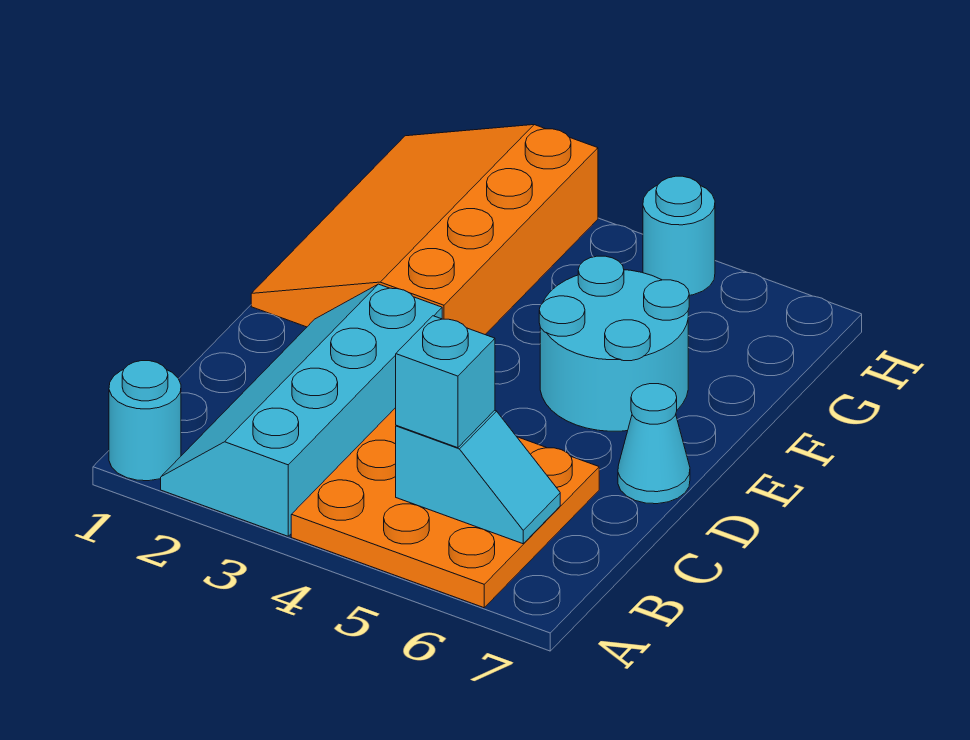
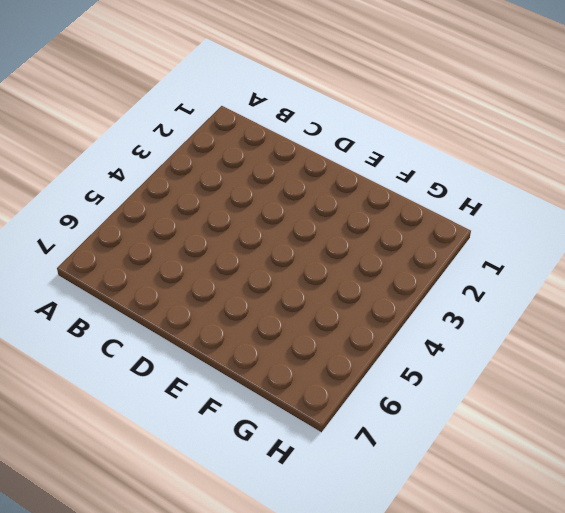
none -> cyan round brick A1 level 1
none -> cyan slope A2:D3 level 1 top 3

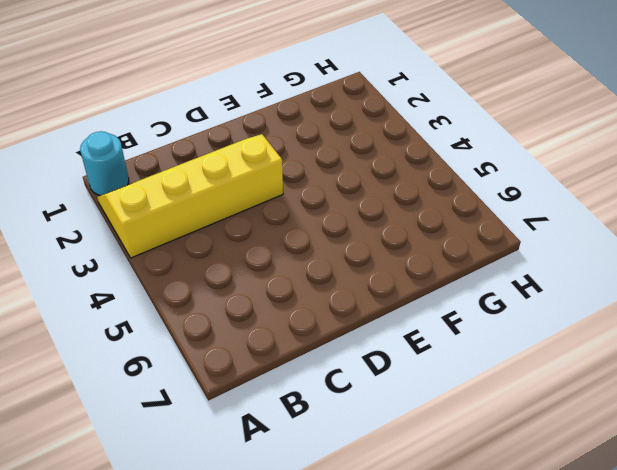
yellow slope A2:D3 level 1 top 3 -> cyan slope A2:D3 level 1 top 3
none -> orange plate A4:C6 level 1
none -> cyan cone D7 level 1

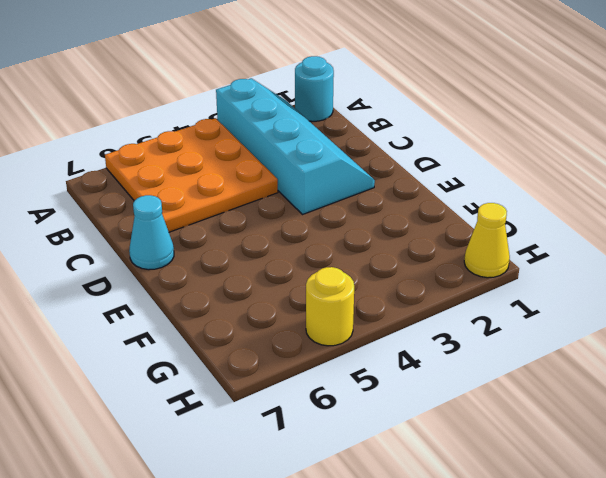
yellow cone H1 level 1 -> orange slope E1:H3 level 1 top 3
yellow round brick H5 level 1 -> cyan round brick H5 level 1
none -> cyan round brick E5:F6 level 1
none -> cyan slope B5:B6 level 2 top 5

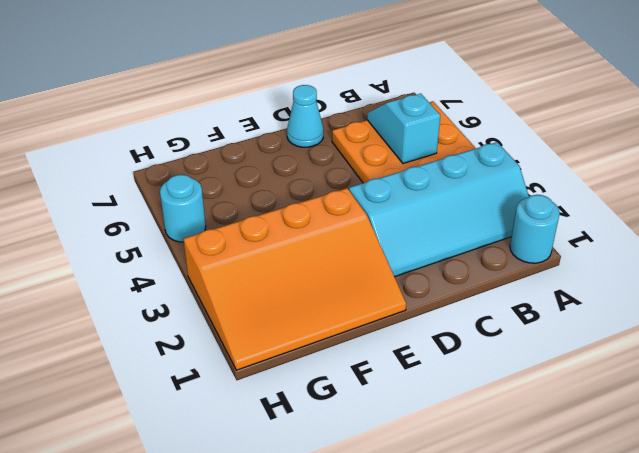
none -> cyan round brick E5:F6 level 1
none -> cyan brick B5 level 3

